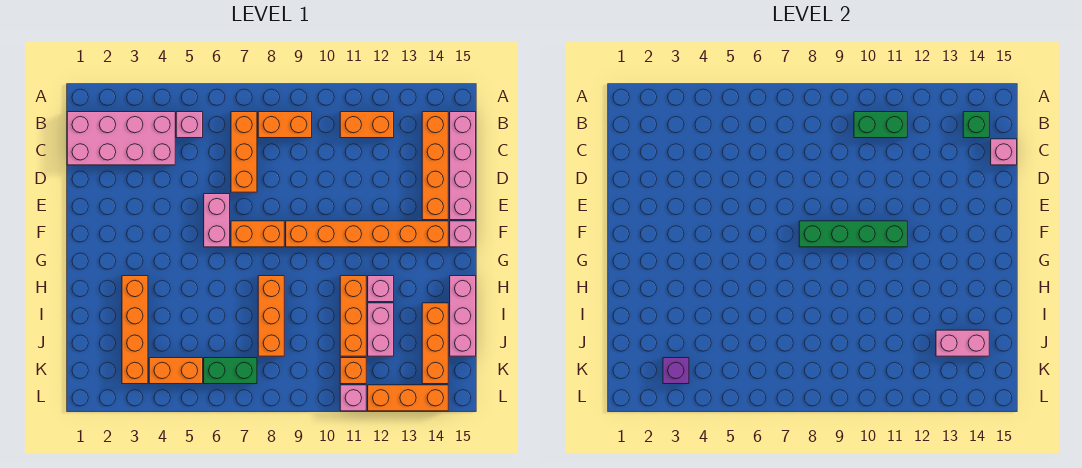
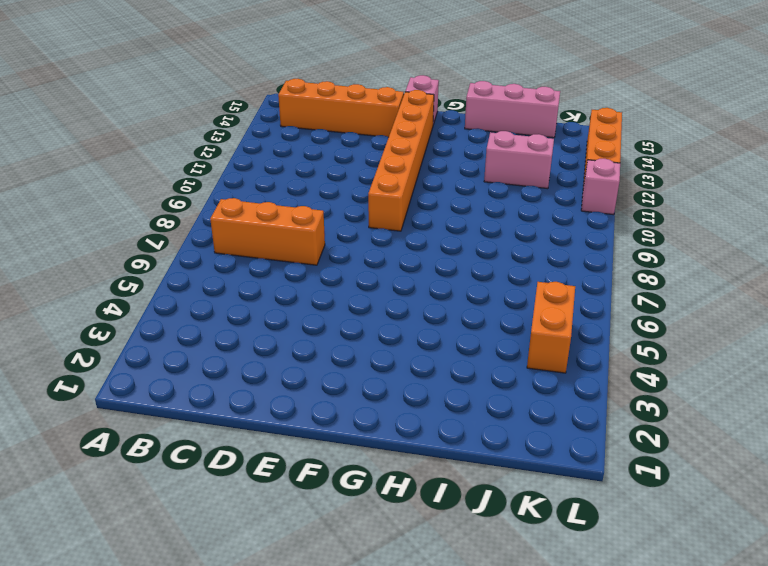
none -> pink brick B1:C4 level 1
none -> pink brick B5 level 1
none -> orange brick B8:B9 level 1

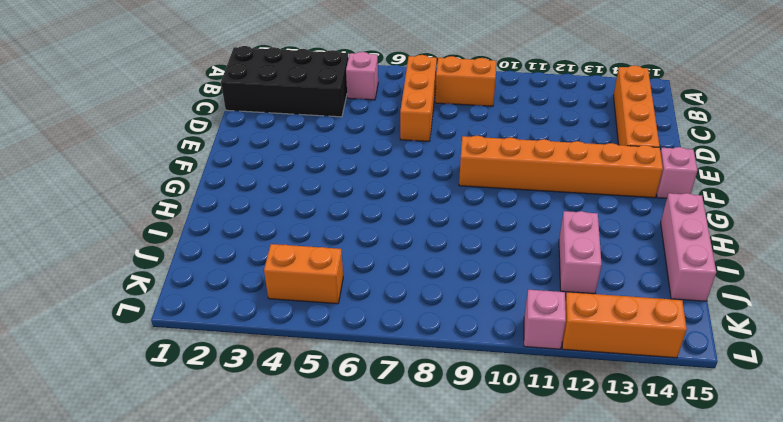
black brick B1:C4 level 1 -> pink brick B1:C4 level 1
none -> orange brick B11:B12 level 1
none -> pink brick B15:E15 level 1
none -> pink brick E6:F6 level 1

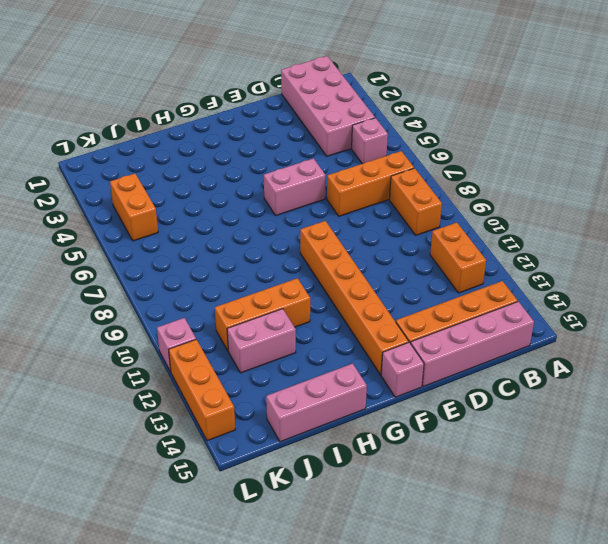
none -> orange brick F7:F8 level 1
none -> orange brick H3:K3 level 1
none -> orange brick H8:J8 level 1

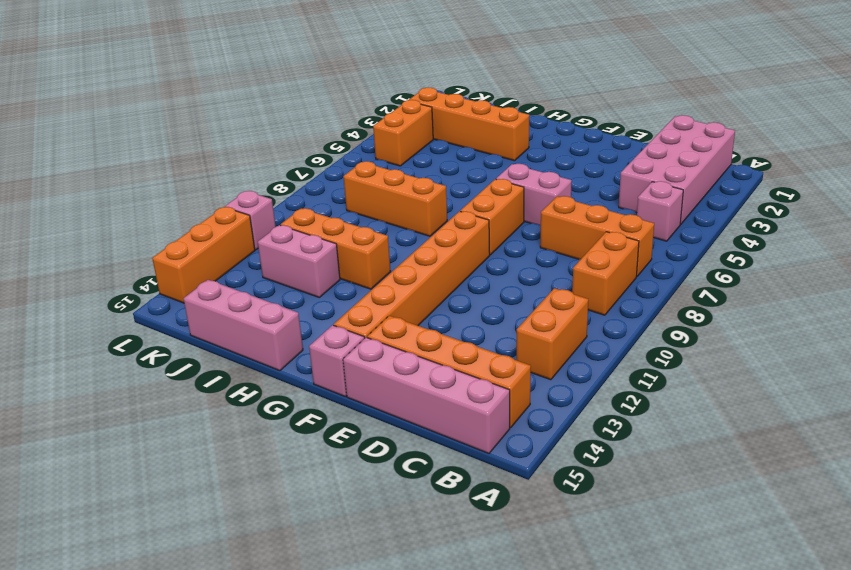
none -> pink brick H12 level 1
none -> orange brick I14:K14 level 1
none -> green brick K6:K7 level 1

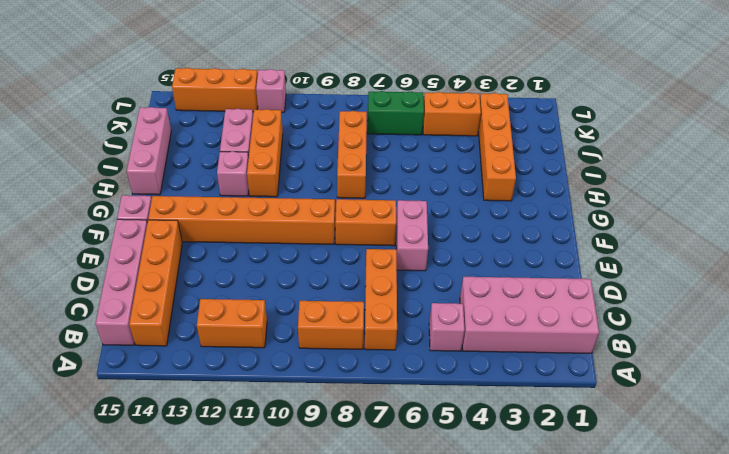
none -> orange brick I14:K14 level 1
none -> orange brick K11 level 1
none -> green brick B10:B11 level 2

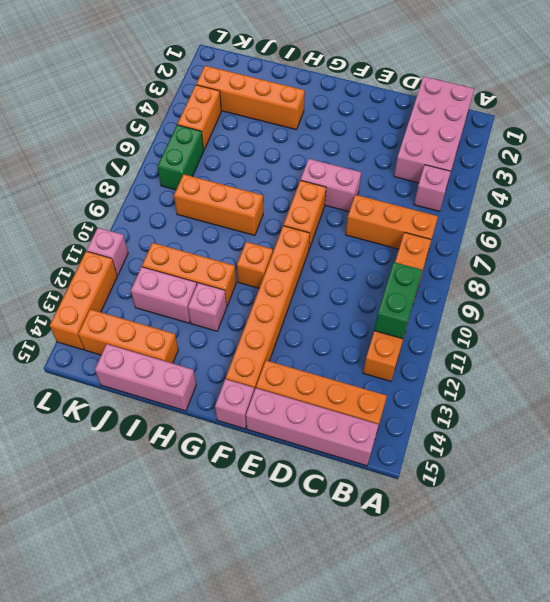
orange brick G10 level 1 -> orange brick K11 level 1
none -> green brick B14 level 2
none -> pink brick C15 level 2
none -> green brick F8:F11 level 2

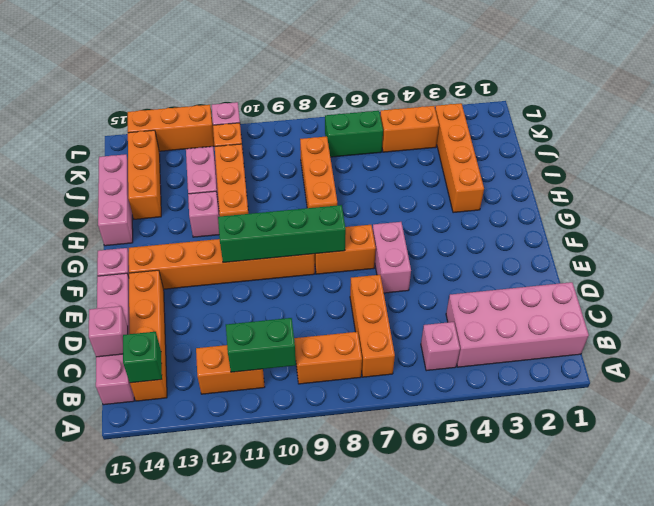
none -> pink brick J13:J14 level 2
none -> purple brick K3 level 2

